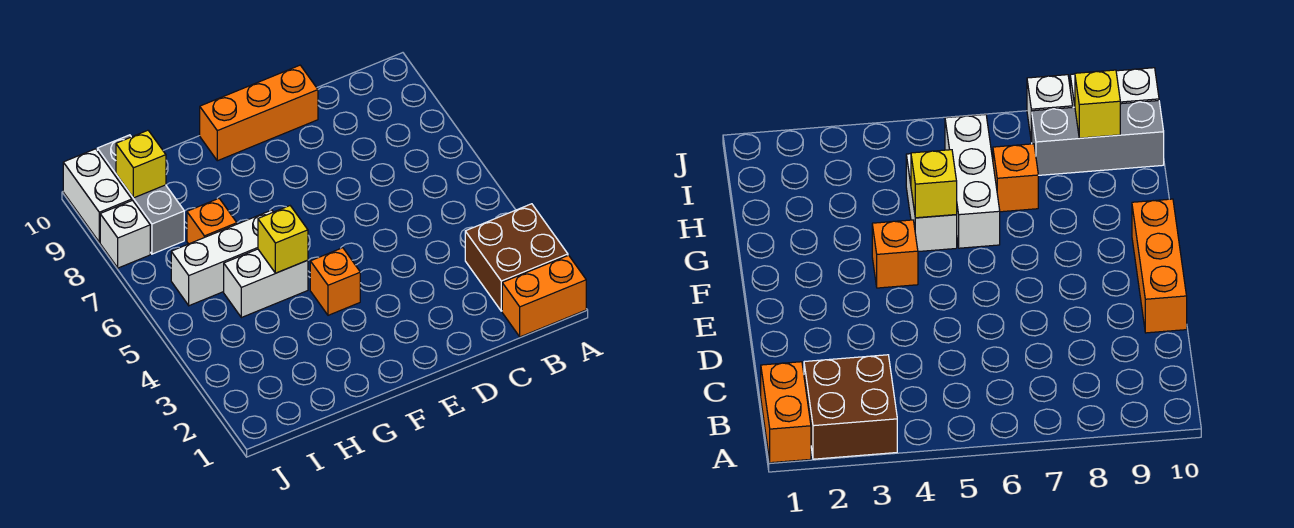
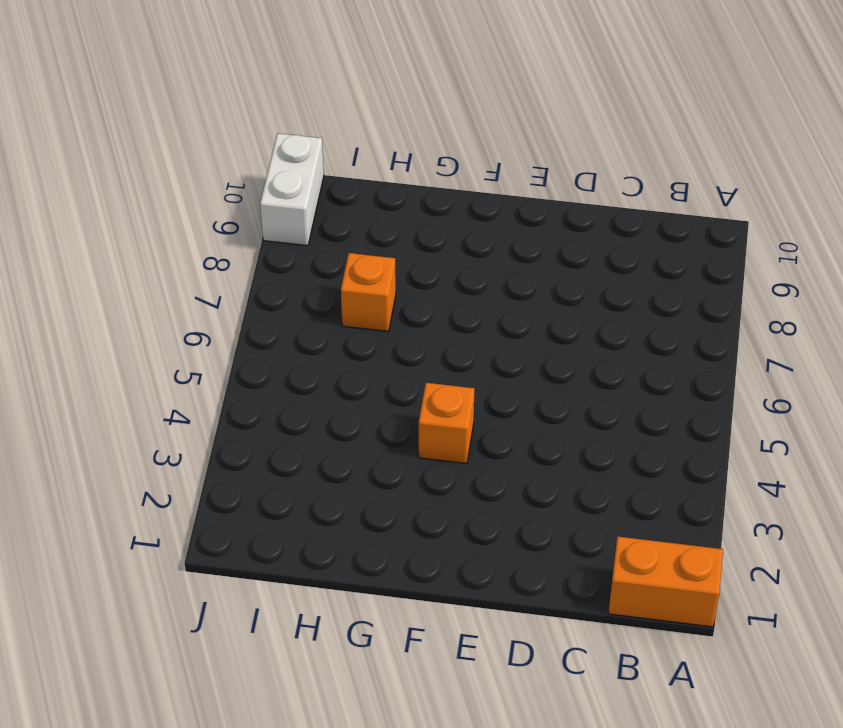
none -> brown brick A2:B3 level 1
none -> orange brick D10:F10 level 1
none -> white brick G5:H5 level 1

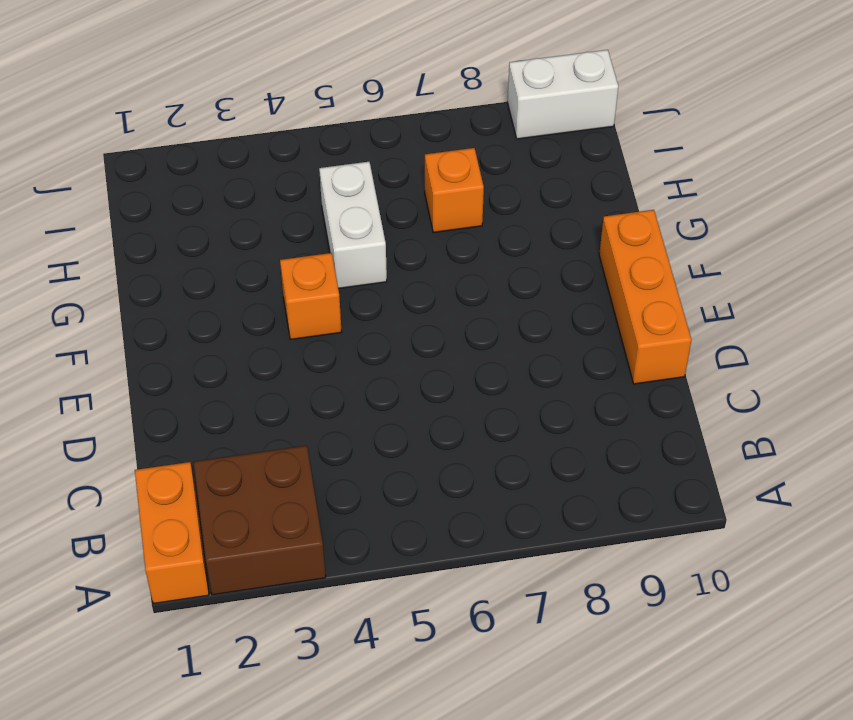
none -> white brick G6:I6 level 1
none -> grey brick I8:I10 level 1
none -> white brick J8 level 1

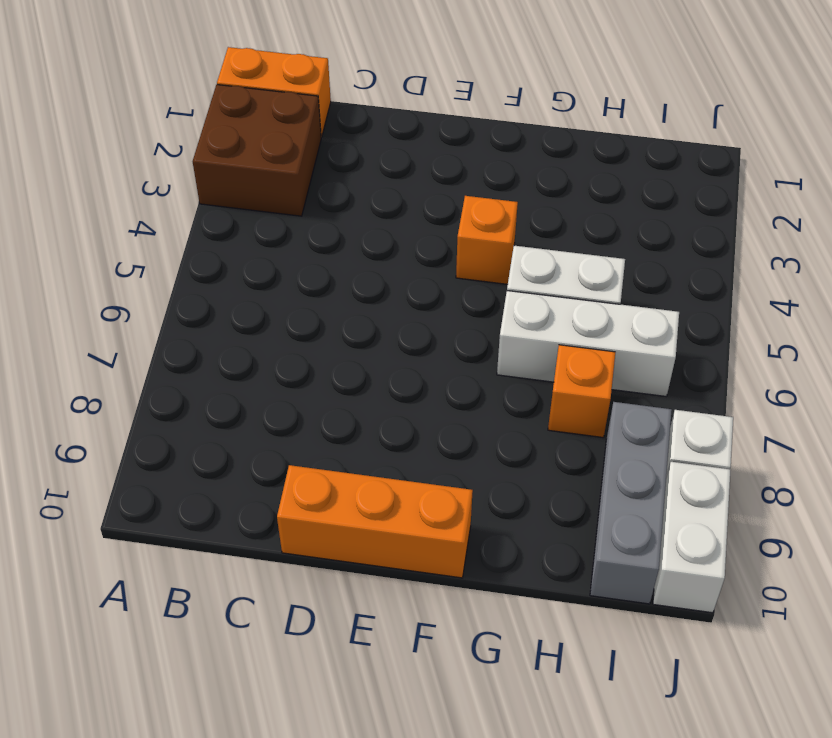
none -> yellow brick G5 level 2
none -> yellow brick I9 level 2

